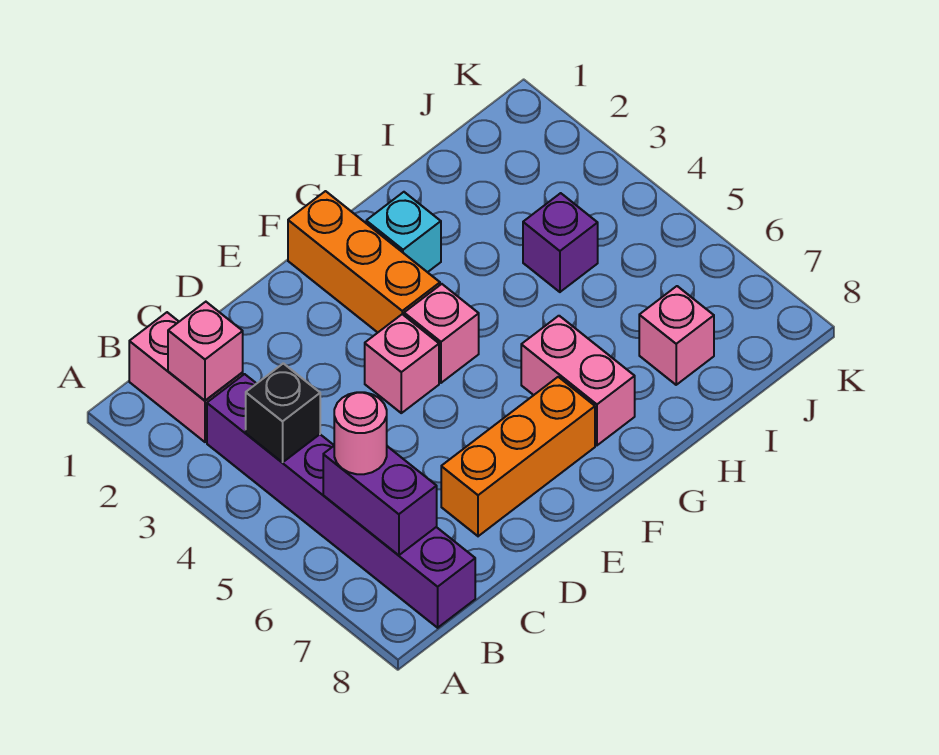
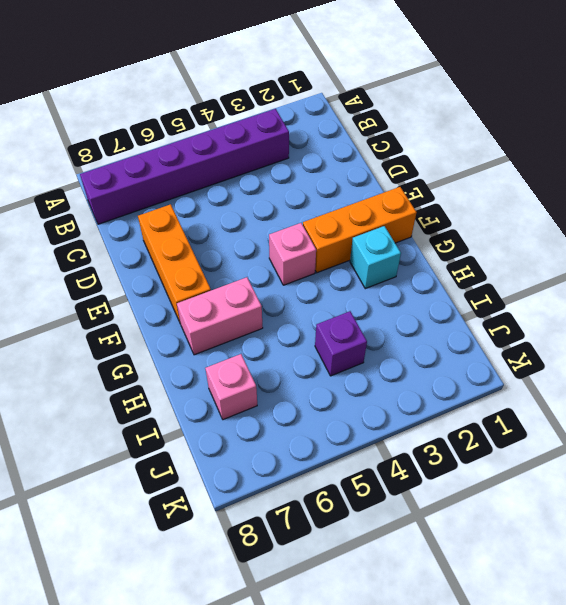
none -> pink brick B1:B2 level 1
none -> pink brick E4 level 1
none -> pink brick B2 level 2

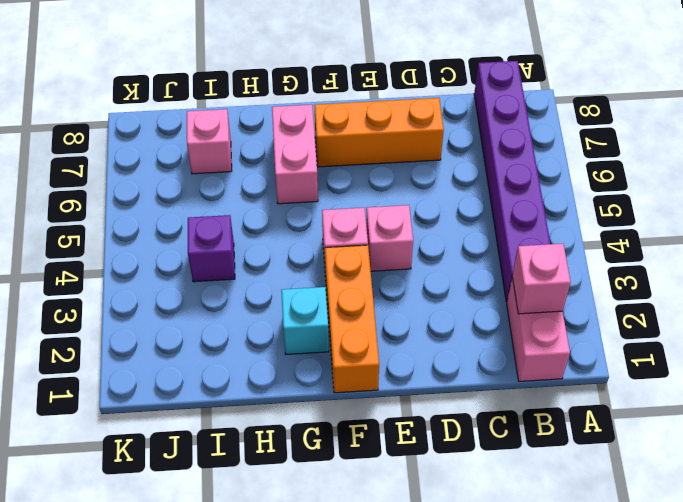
none -> black brick B4 level 2
none -> purple brick B6:B7 level 2
none -> pink round brick B6 level 3

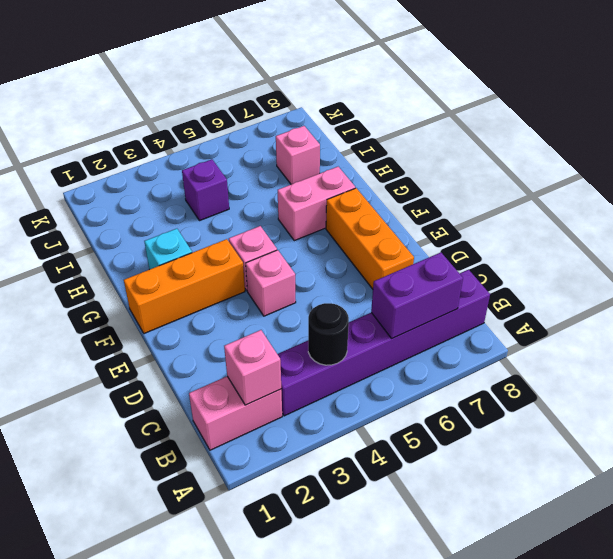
black round brick B4 level 2 -> black brick B4 level 2
none -> pink round brick B6 level 3

